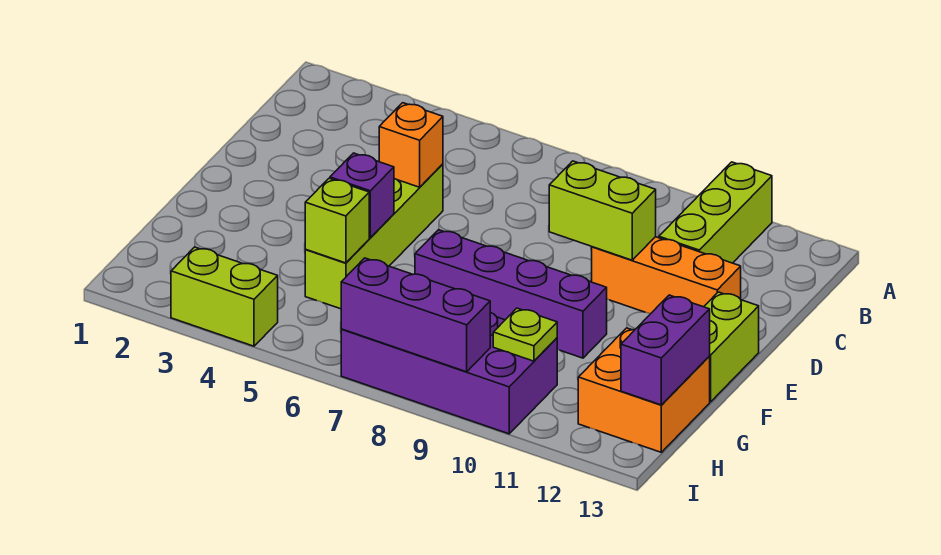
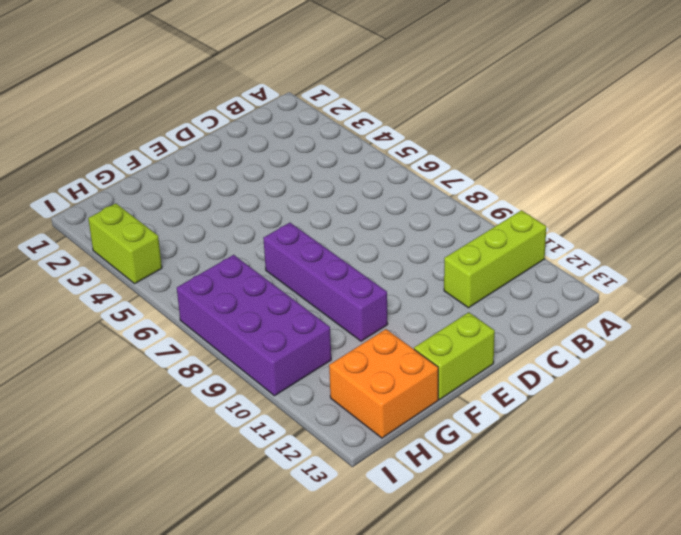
none -> lime brick D5:G5 level 1
none -> orange brick D10:D12 level 1
none -> orange brick D5 level 2

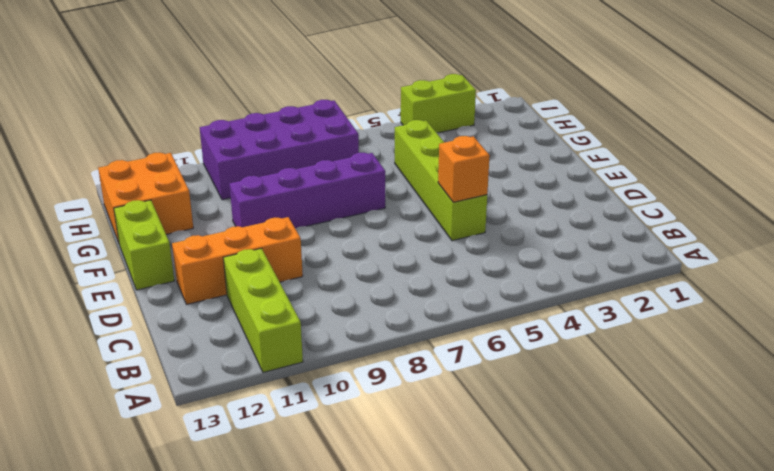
none -> lime brick D9:D10 level 2
none -> purple brick F5 level 2
none -> lime brick G5 level 2

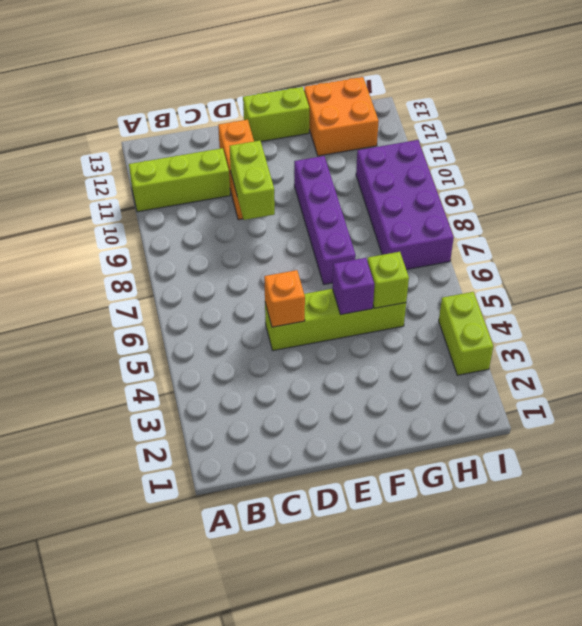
none -> purple brick G13:H13 level 2
none -> lime plate H10 level 2
none -> purple brick I7:I9 level 2

